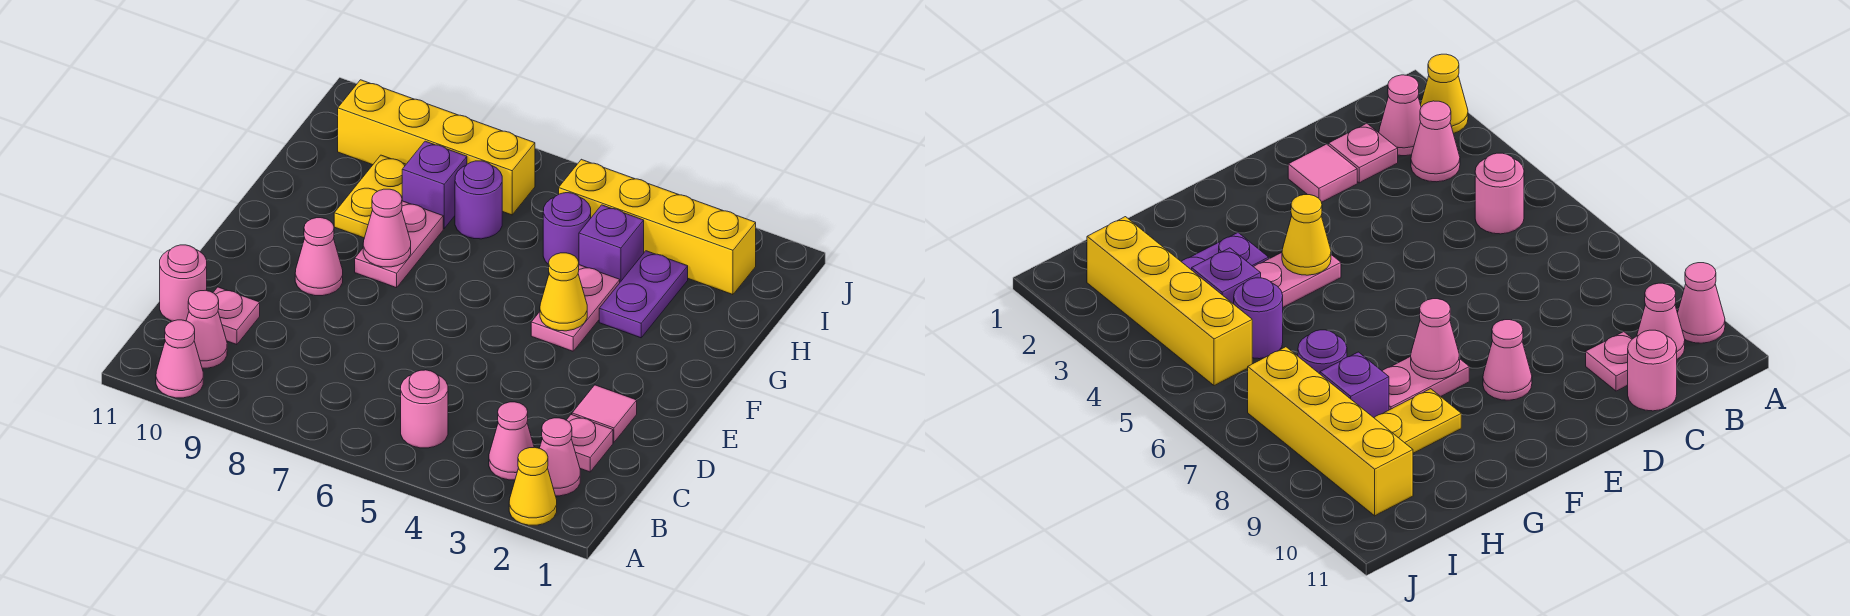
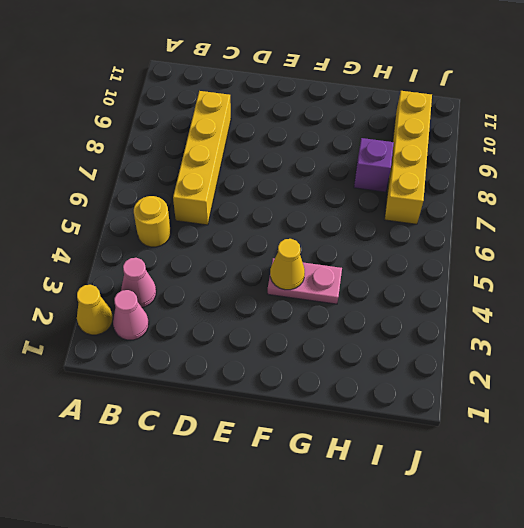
yellow round brick B5 level 1 -> pink round brick B5 level 1
yellow brick C6:C9 level 1 -> yellow brick I2:I5 level 1
none -> pink cone A10 level 1
none -> pink cone B10 level 1
none -> pink plate C2 level 1

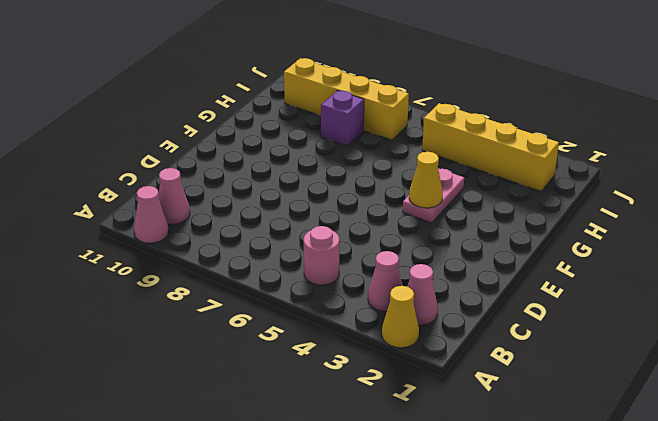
none -> pink plate C2 level 1
none -> pink plate C10 level 1
none -> pink round brick C11 level 1

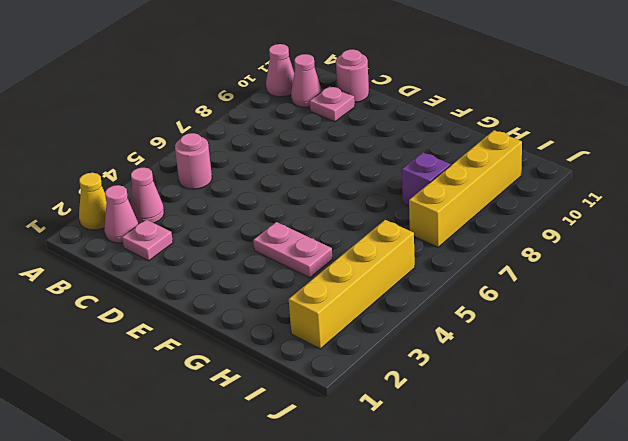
none -> pink tile D2 level 1
none -> pink cone E9 level 1
none -> pink plate F8:G8 level 1

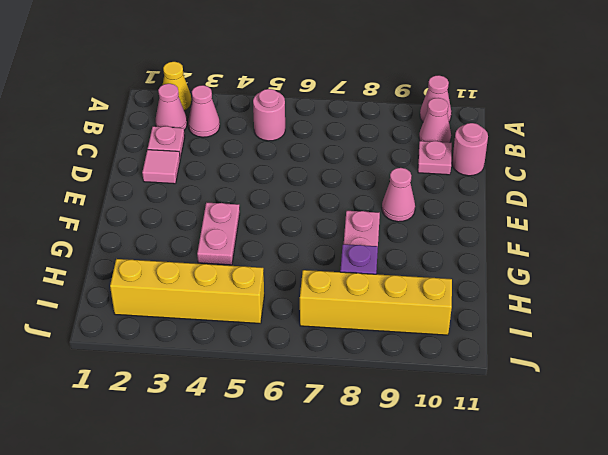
none -> purple plate G3:H3 level 1
none -> yellow plate G9:H9 level 1
none -> purple brick H4 level 1

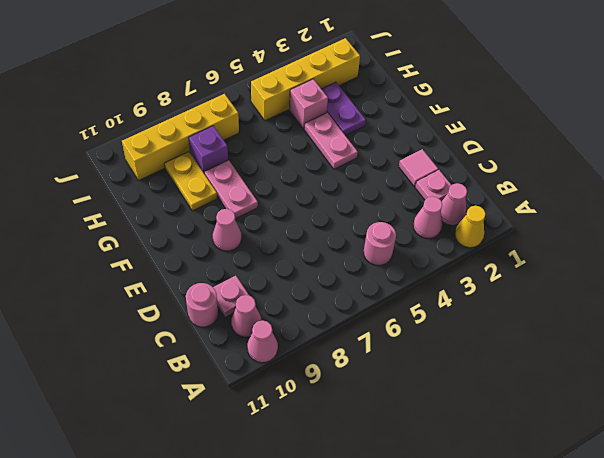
pink brick H4 level 1 -> purple brick H4 level 1
none -> purple round brick H5 level 1
none -> purple round brick H7 level 1
none -> yellow cone F4 level 2

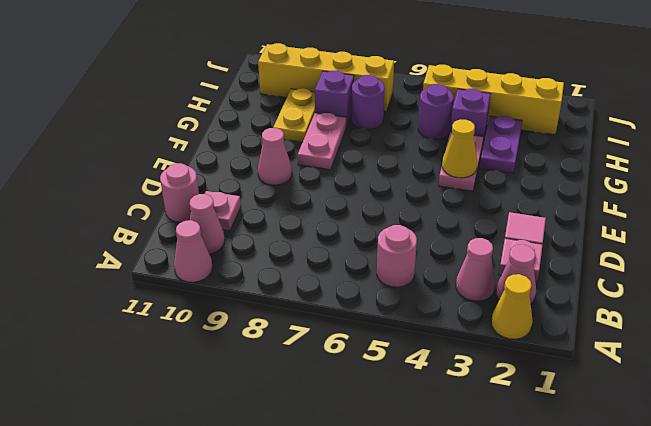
none -> pink cone F8 level 2

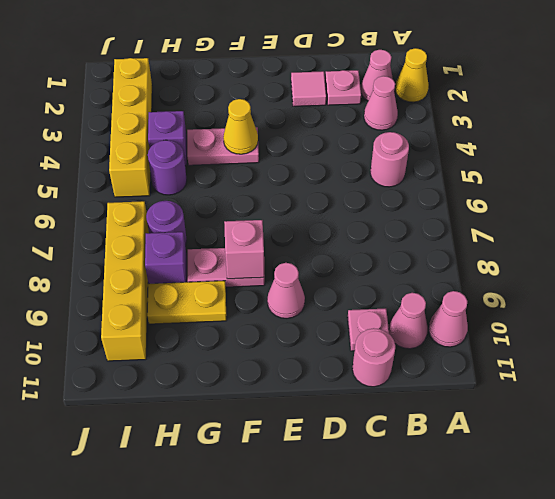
pink brick F8 level 2 -> pink cone F8 level 2
none -> purple plate G3:H3 level 1

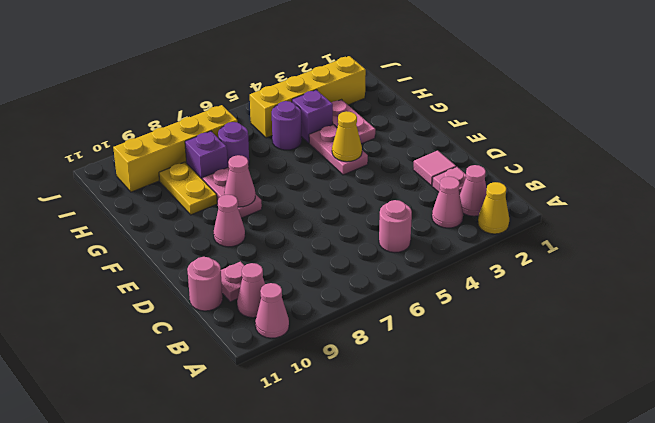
pink plate G3:H3 level 1 -> purple plate G3:H3 level 1

